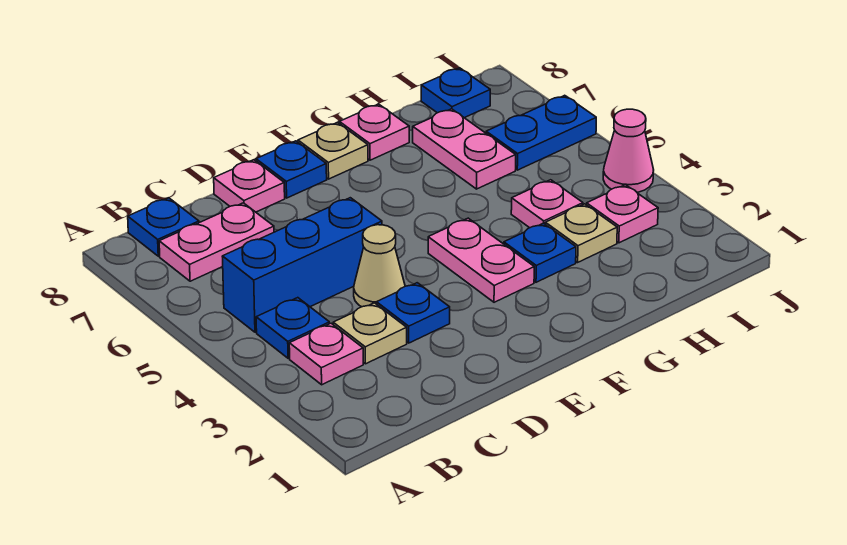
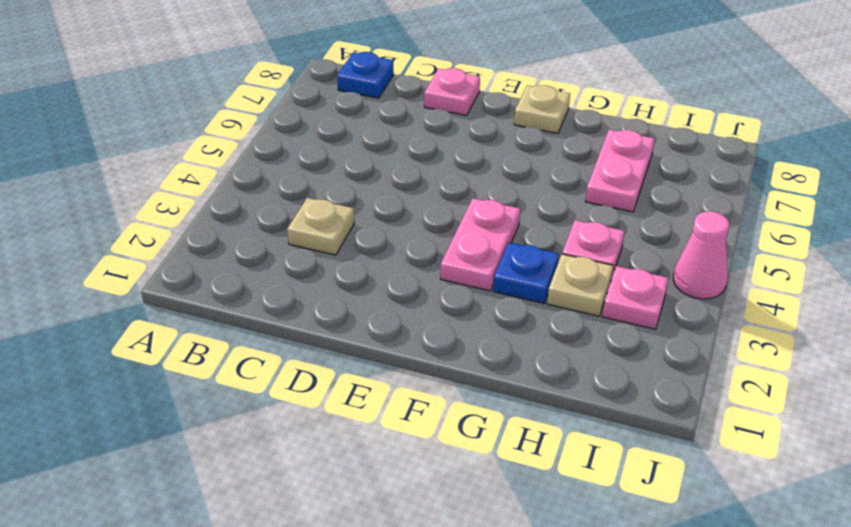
none -> pink plate B3 level 1
none -> blue plate B4 level 1
none -> blue brick B5:D5 level 1

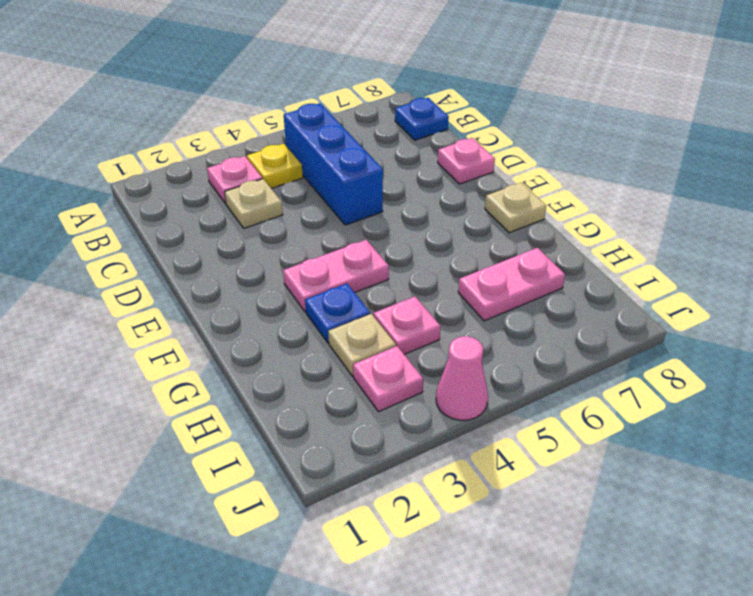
yellow plate B4 level 1 -> blue plate B4 level 1
none -> pink plate B7:C7 level 1
none -> blue plate D3 level 1
none -> tan cone D4 level 1

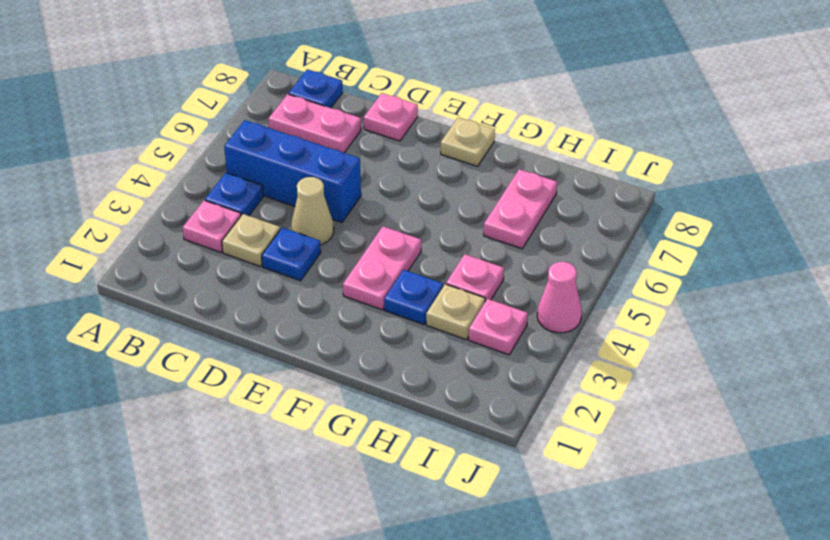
none -> blue plate E8 level 1
none -> pink plate G8 level 1
none -> blue plate I6:J6 level 1

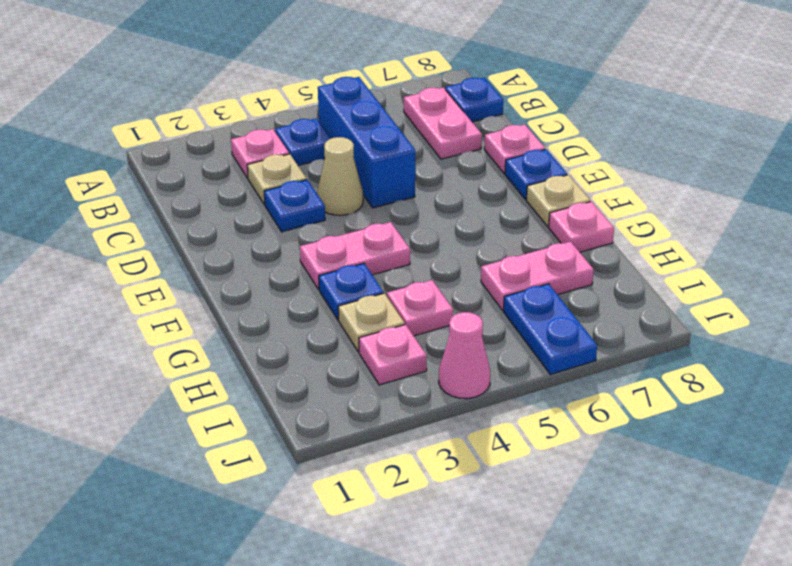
none -> blue plate I8 level 1

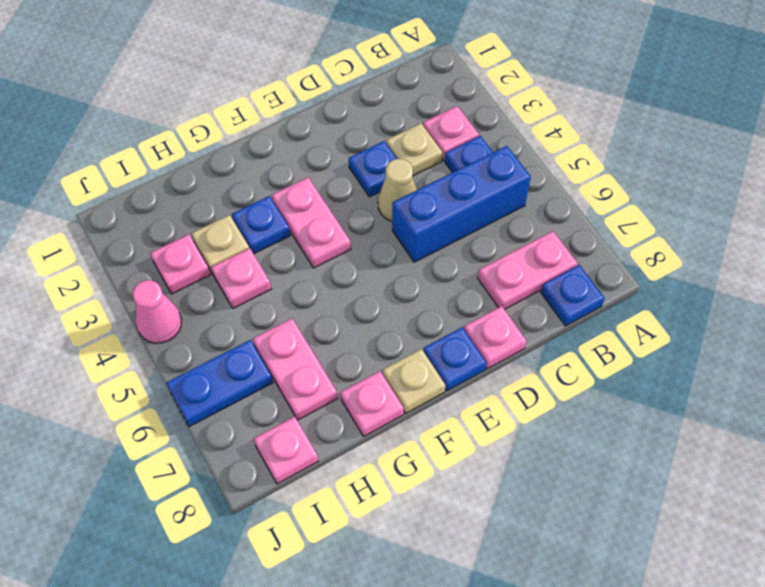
pink plate I8 level 1 -> blue plate I8 level 1

